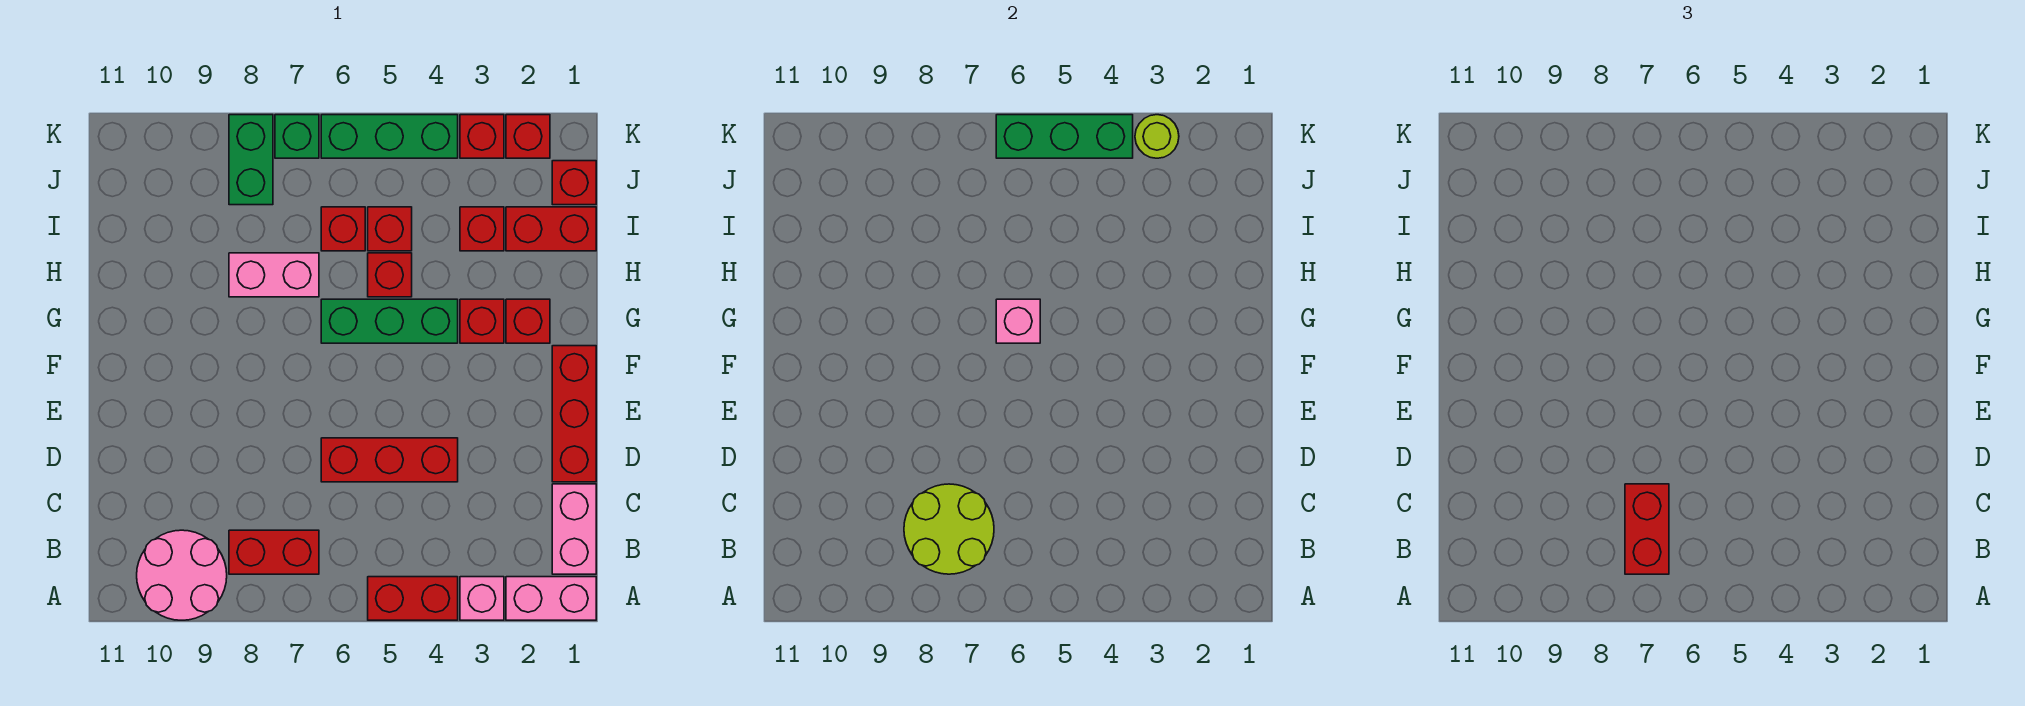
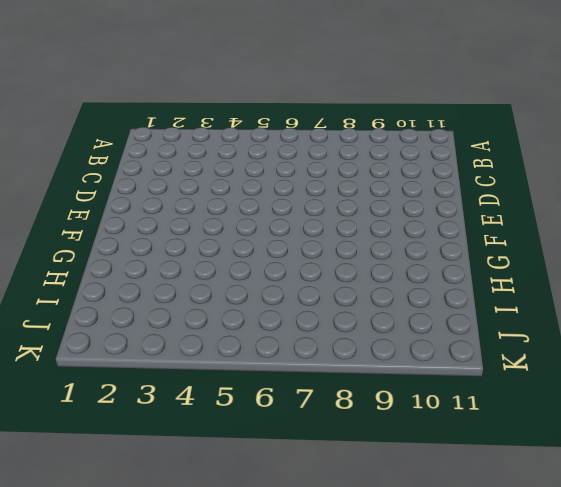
none -> pink brick A1:A2 level 1
none -> pink brick A3 level 1
none -> red brick A4:A5 level 1

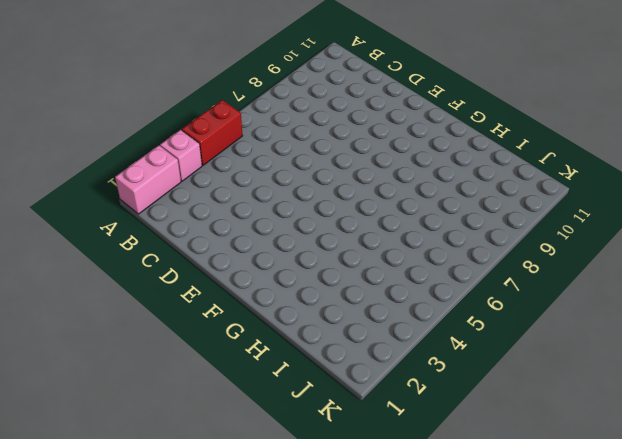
none -> pink round brick A9:B10 level 1
none -> pink brick B1:C1 level 1
none -> red brick B7:B8 level 1

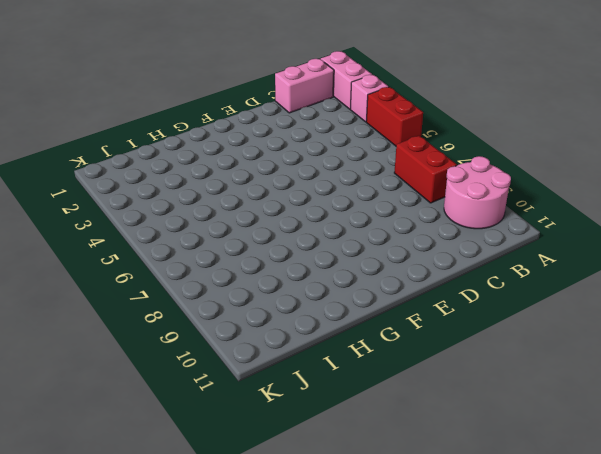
none -> red brick D1:F1 level 1
none -> red brick D4:D6 level 1
none -> red brick G2 level 1

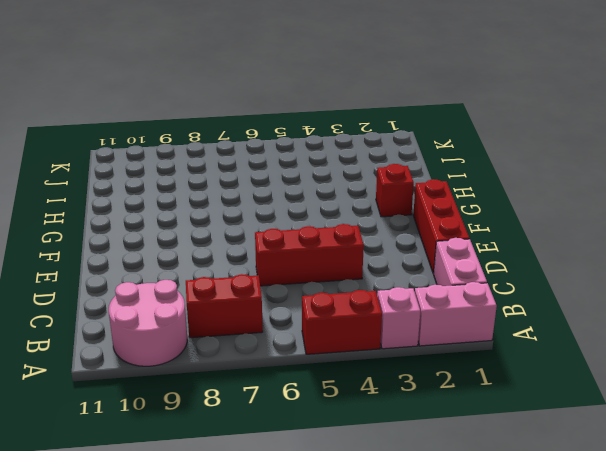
none -> red brick G3 level 1
none -> green brick G4:G6 level 1
none -> red brick H5 level 1

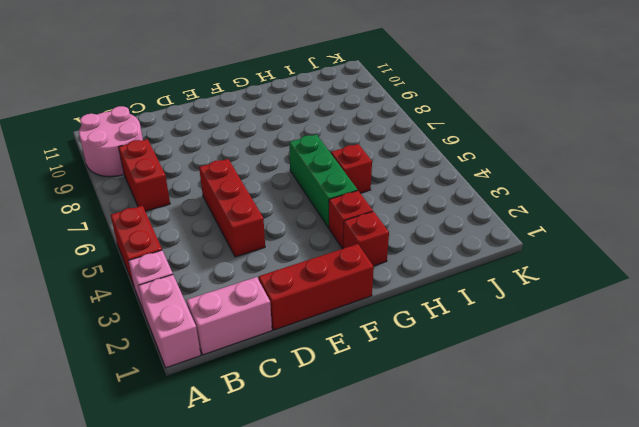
none -> pink brick H7:H8 level 1
none -> red brick I1:I2 level 1
none -> red brick I3 level 1

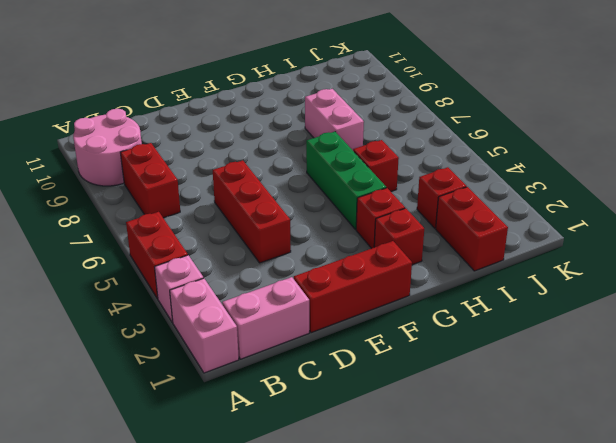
none -> red brick I5 level 1
none -> red brick I6 level 1
none -> red brick J1 level 1

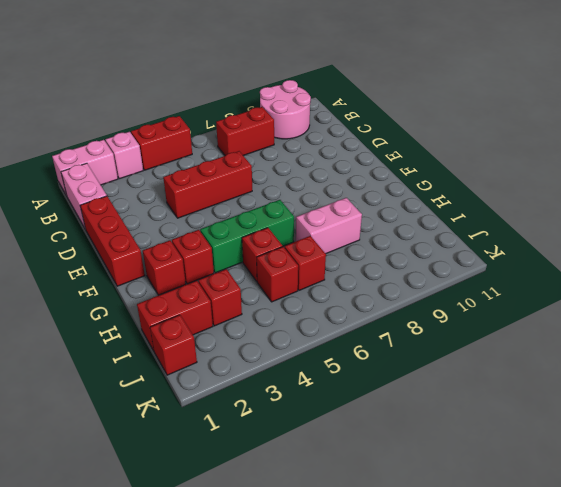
none -> green brick J8:K8 level 1
none -> red brick K2 level 1
none -> red brick K3 level 1

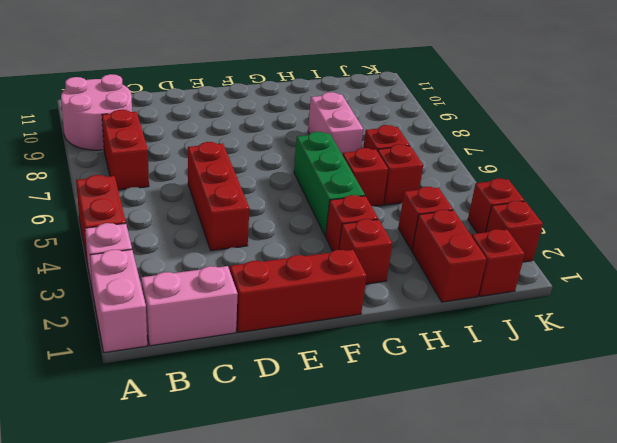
none -> green brick J8:K8 level 1
none -> green brick K4:K6 level 1
none -> green brick K7 level 1

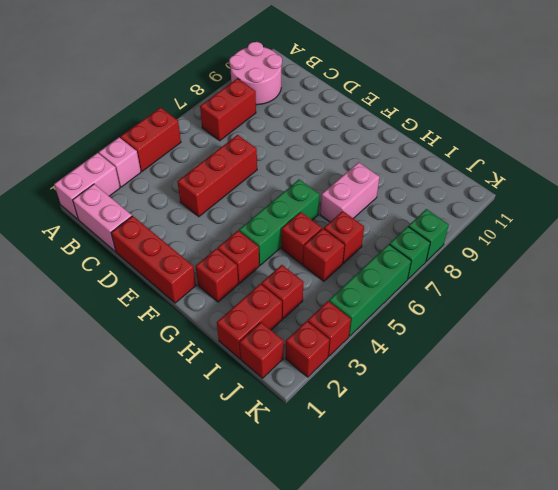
green brick K8 level 1 -> green brick J8:K8 level 1
none -> lime round brick B7:C8 level 2
none -> pink brick G6 level 2
none -> lime round brick K3 level 2

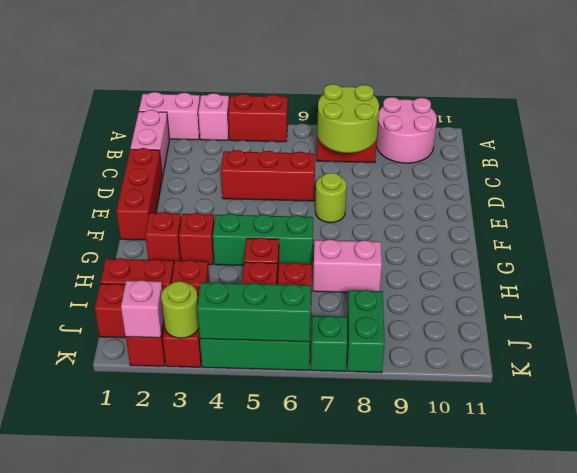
lime round brick E7 level 1 -> none
pink brick K2 level 2 -> pink brick G6 level 2
none -> red brick B7:C7 level 3

